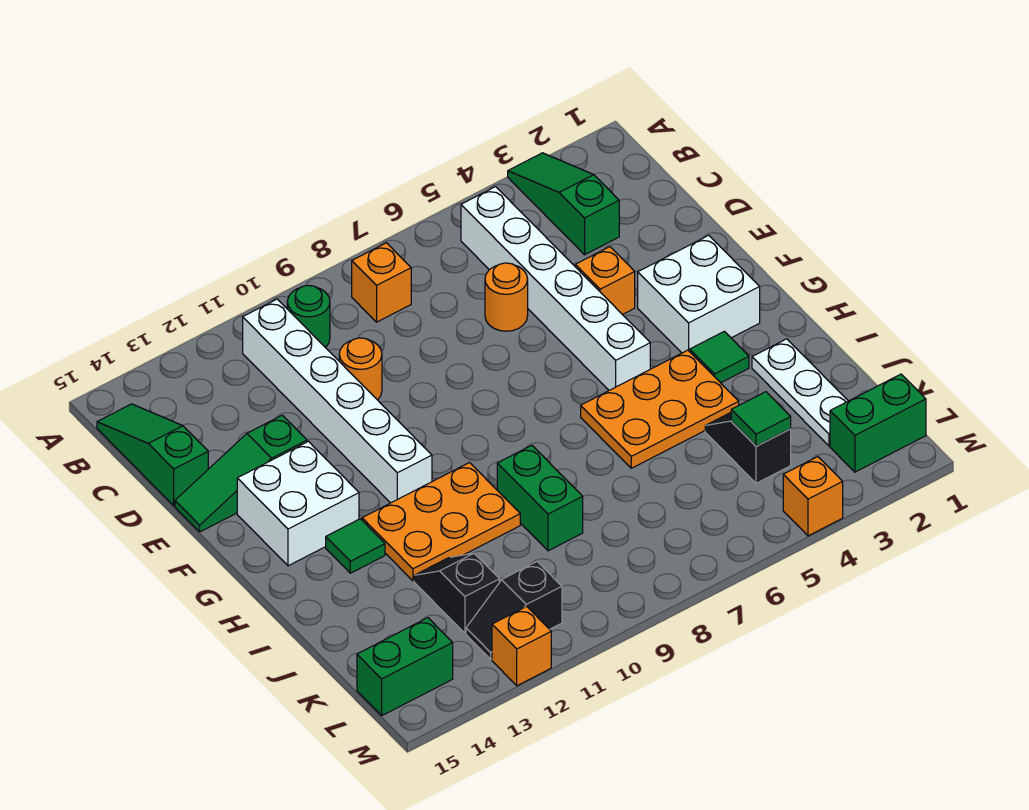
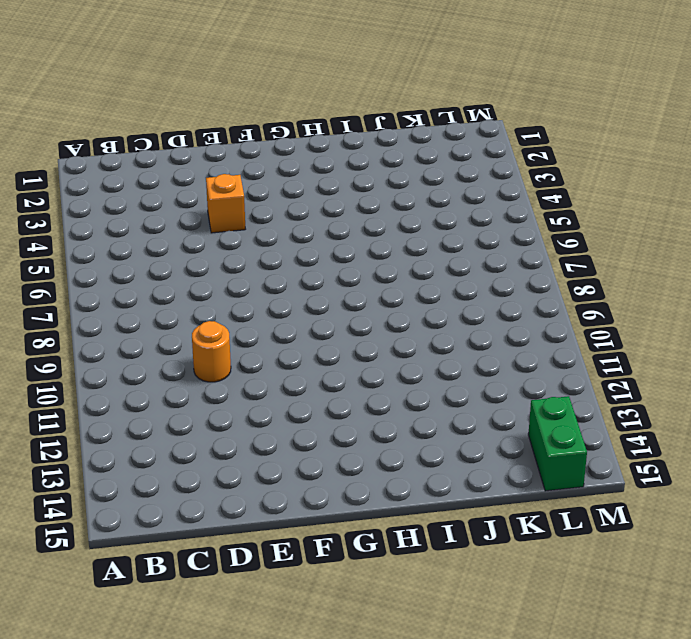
none -> green slope A3:C3 level 1 top C
none -> white brick B5:G5 level 1
none -> orange brick B8 level 1

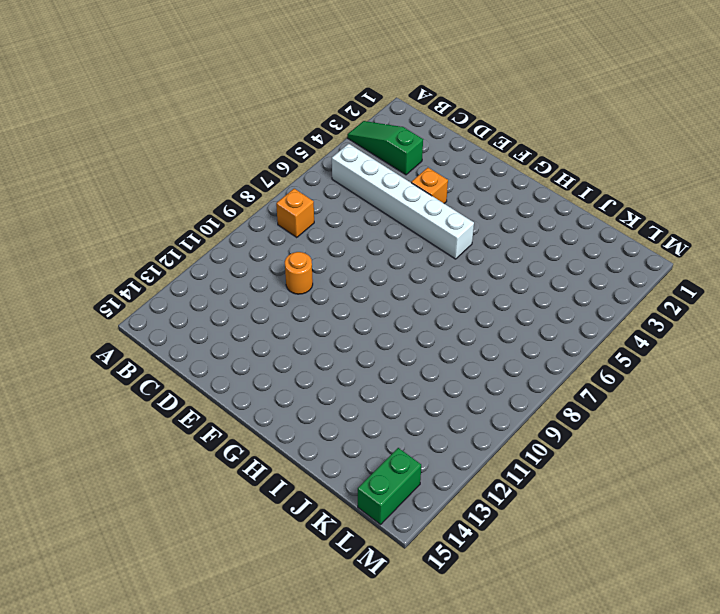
none -> green round brick B10 level 1
none -> white brick B11:G11 level 1
none -> green slope B15:D15 level 1 top D

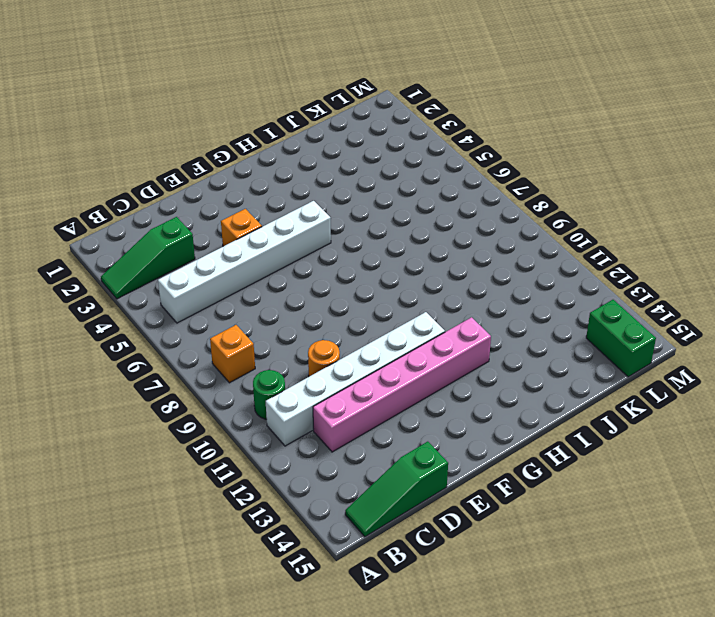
pink brick C12:H12 level 1 -> orange plate H10:I12 level 1
none -> orange round brick D6 level 1
none -> green slope E13:E15 level 1 top 13
none -> white brick F2:G3 level 1

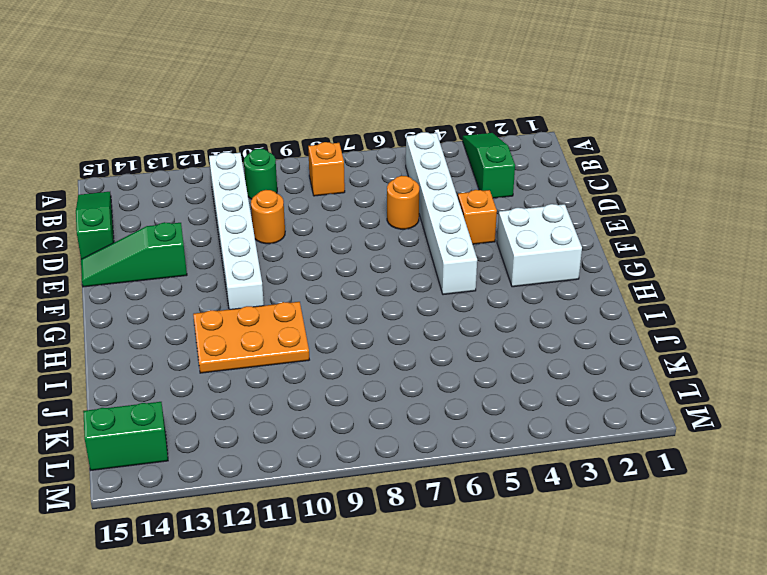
none -> white brick F13:G14 level 1
none -> green tile H3 level 1
none -> orange plate H4:I6 level 1

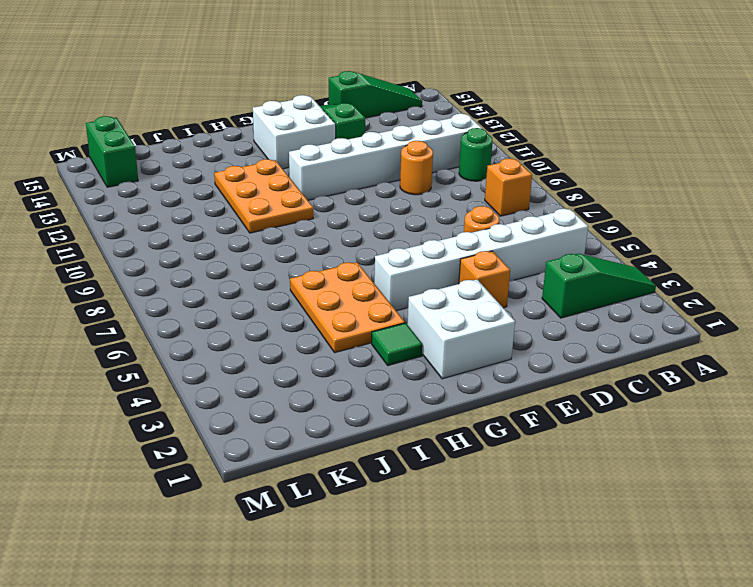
none -> green tile H13 level 1
none -> white plate I2:K2 level 1
none -> green brick I9:J9 level 1

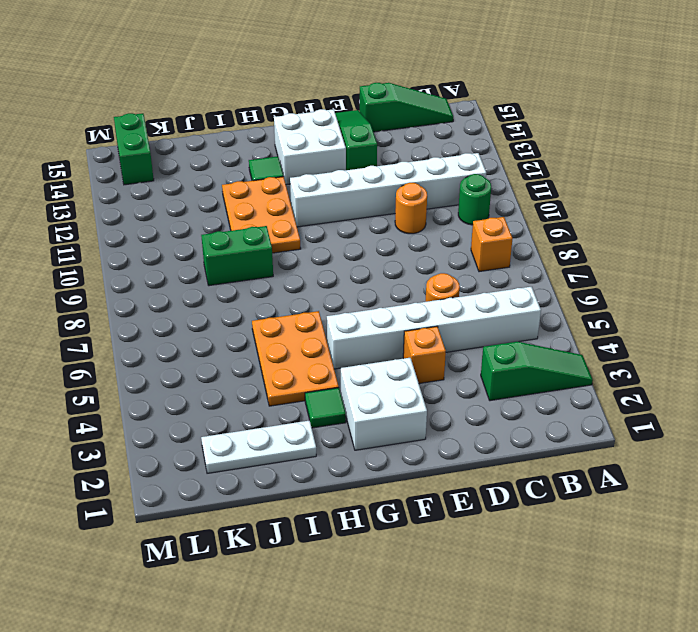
none -> black slope J4:K4 level 1 top K
none -> black slope J12:K12 level 1 top K
none -> green brick L1:L2 level 1

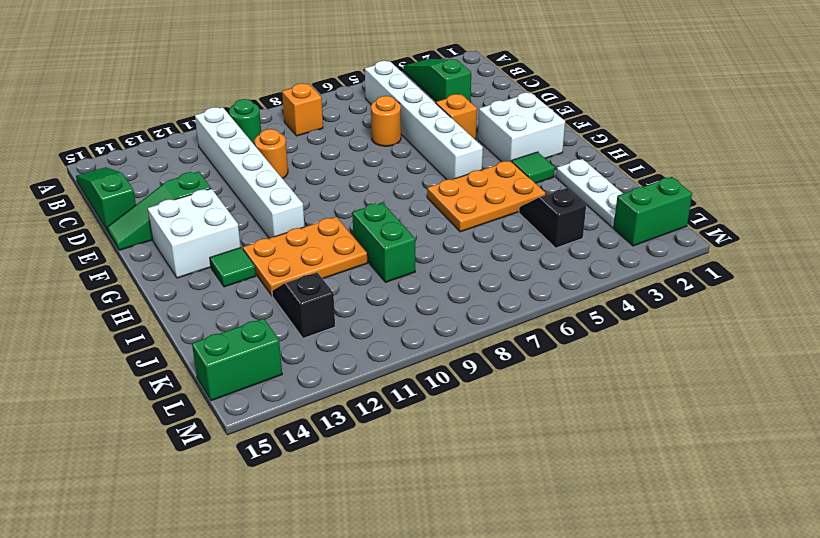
none -> black slope L11:L12 level 1 top 11
none -> orange brick M4 level 1
none -> orange brick M12 level 1

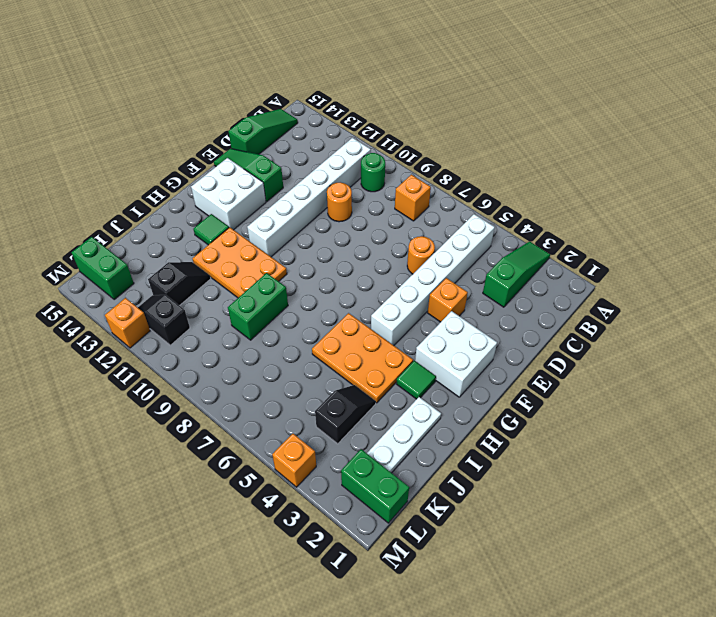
none -> green tile K4 level 2

